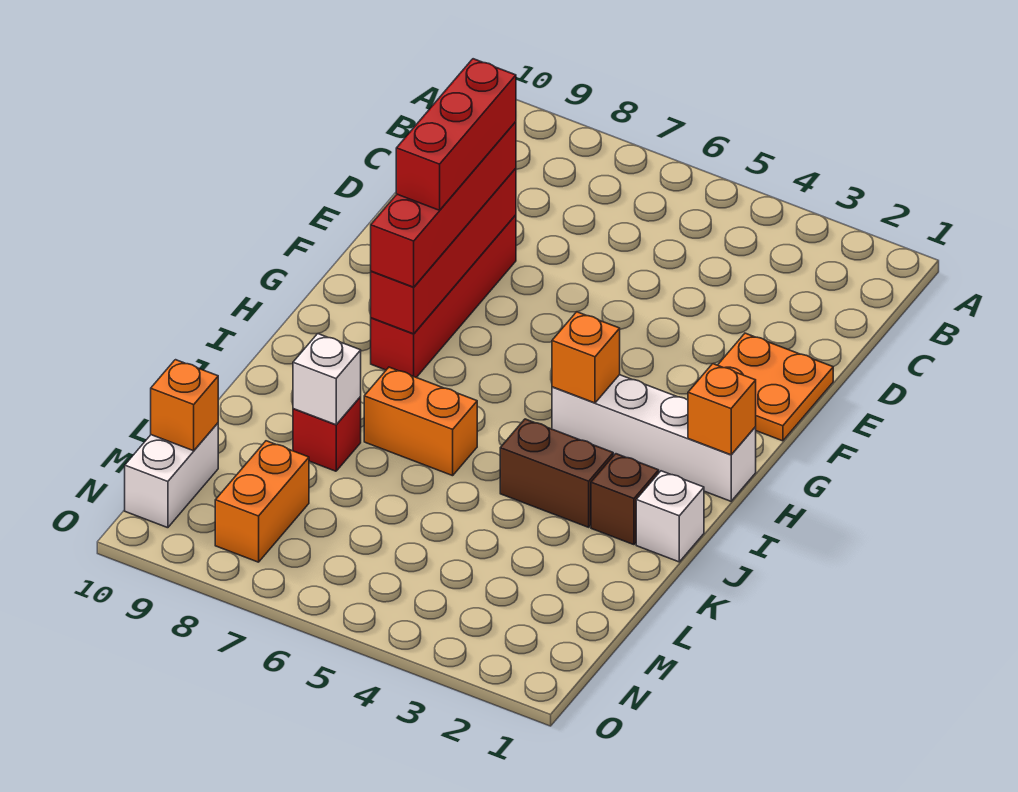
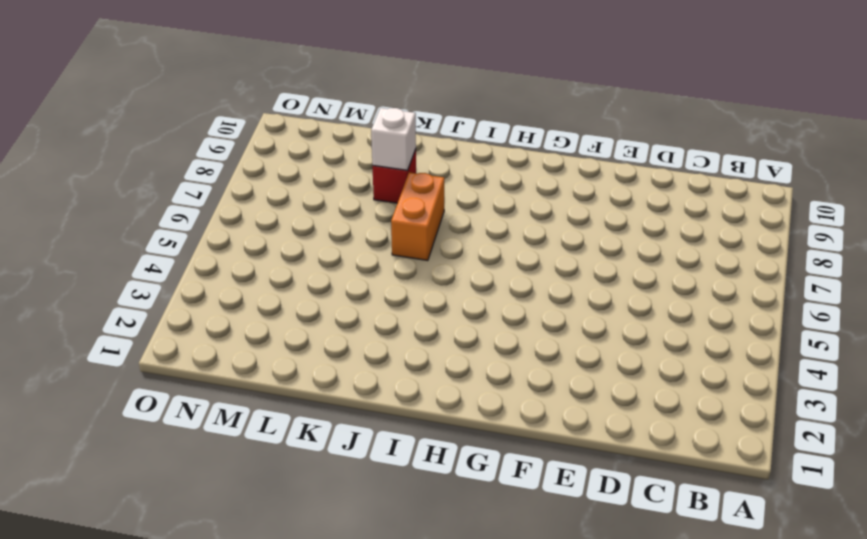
none -> orange plate E1:F2 level 1
none -> red brick E8:H8 level 1
none -> white brick H1:H4 level 1

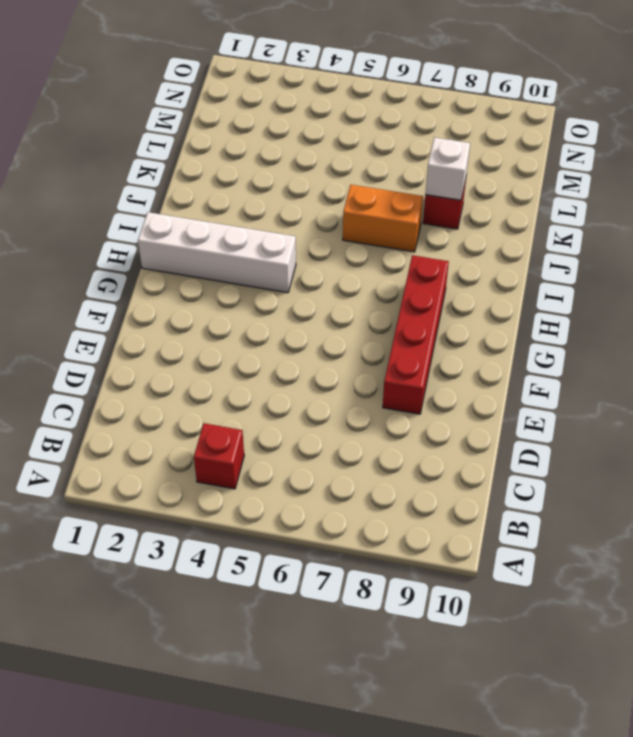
red brick B4 level 1 -> none
none -> orange plate E1:F2 level 1
none -> white brick J1 level 1
none -> brown brick J2 level 1

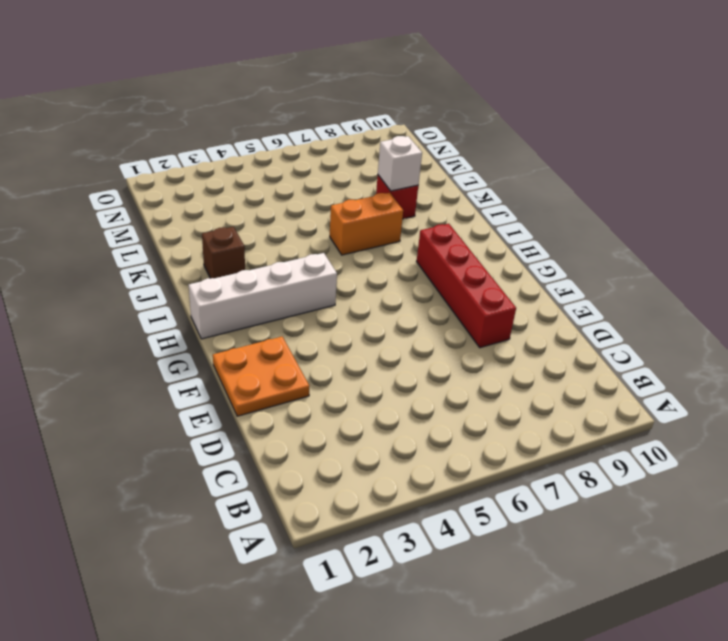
none -> white brick J1 level 1
none -> brown brick J3:J4 level 1
none -> orange brick M8:N8 level 1

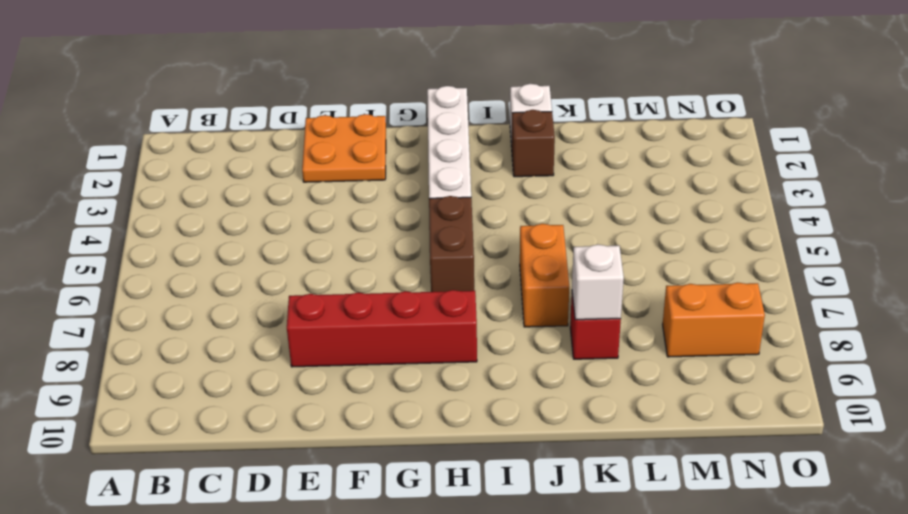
brown brick H5:H6 level 1 -> brown brick J3:J4 level 1
none -> white brick M10:N10 level 1
none -> red brick E8:H8 level 2
none -> orange brick H1 level 2

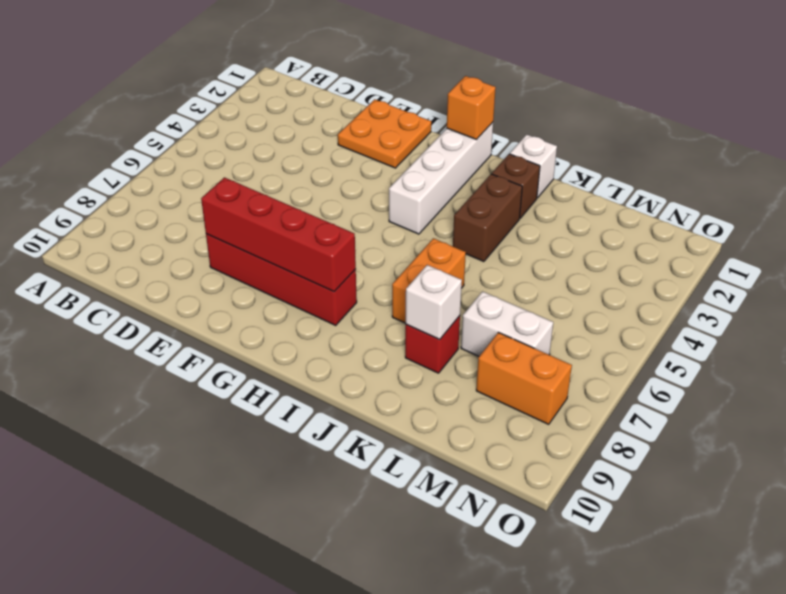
white brick L7:M7 level 1 -> white brick M10:N10 level 1
none -> orange brick H4 level 2
none -> orange brick M10 level 2
none -> red brick E8:H8 level 3

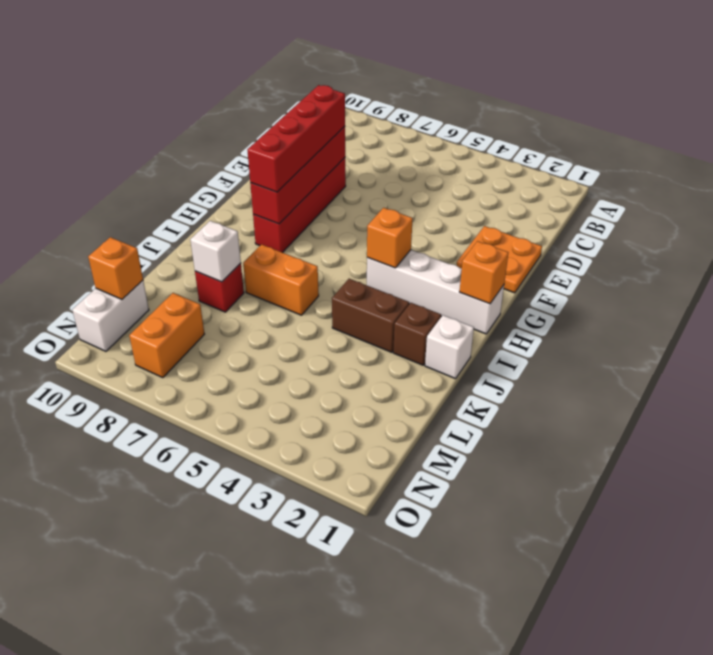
none -> red brick E8:G8 level 4

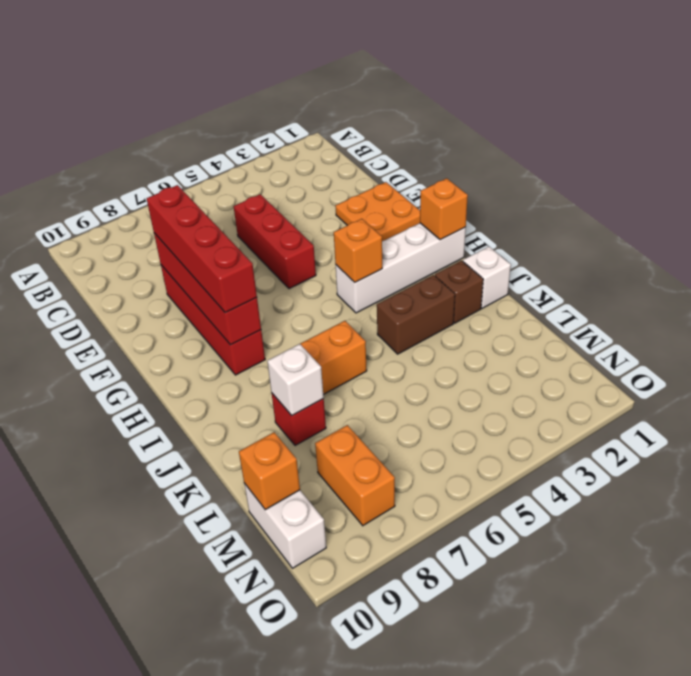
red brick D5:F5 level 1 -> red brick E8:G8 level 4

